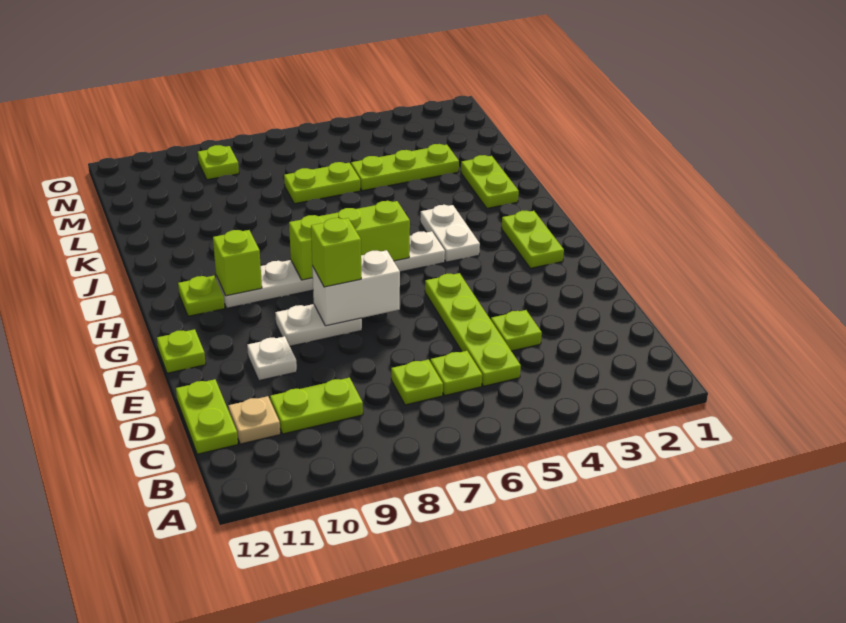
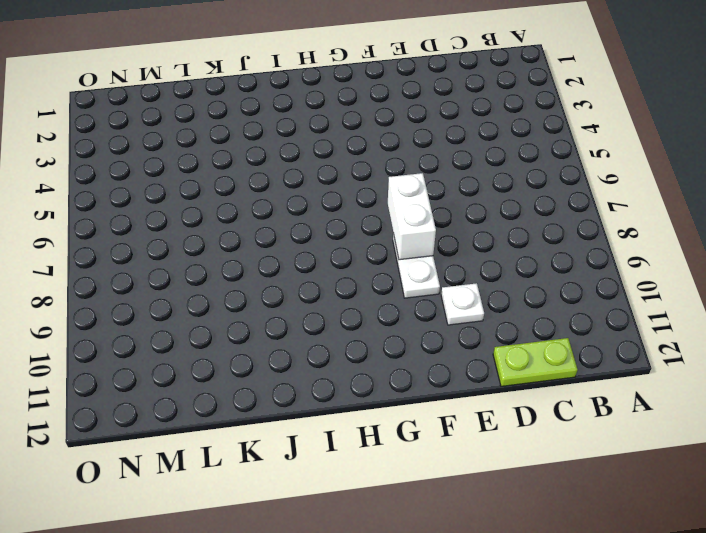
none -> lime plate C5:F5 level 1
none -> lime plate C6 level 1
none -> lime plate C7 level 1

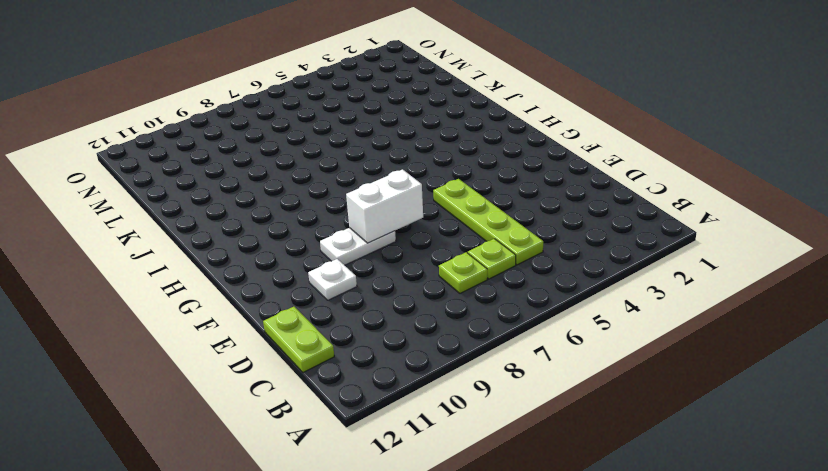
none -> lime plate C9:C10 level 1
none -> tan plate C11 level 1
none -> lime plate D4 level 1

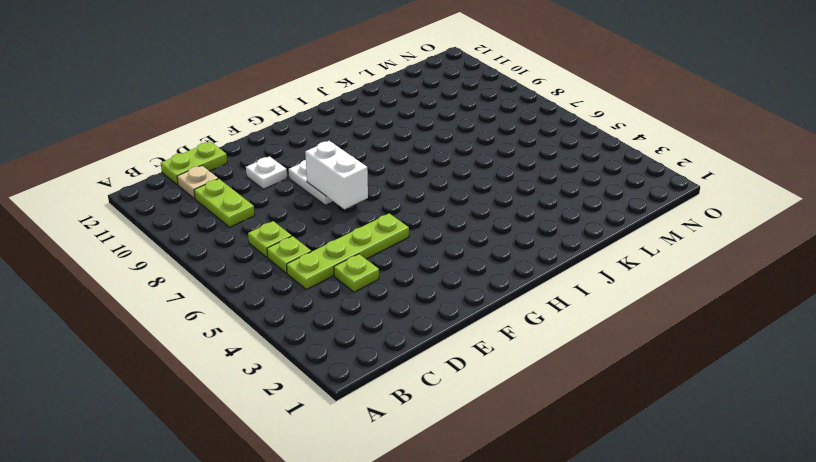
none -> lime plate F12 level 1
none -> lime plate G2:H2 level 1
none -> white plate H4:I4 level 1

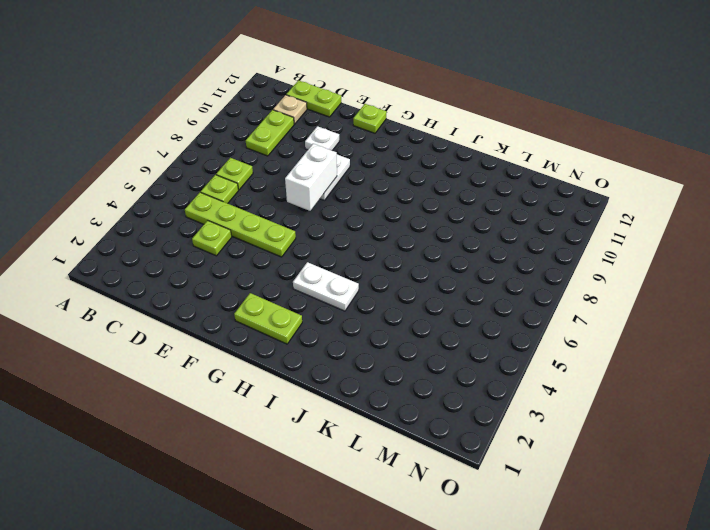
none -> white plate H5:H10 level 1
none -> lime plate H11 level 1
none -> lime plate J2:K2 level 1

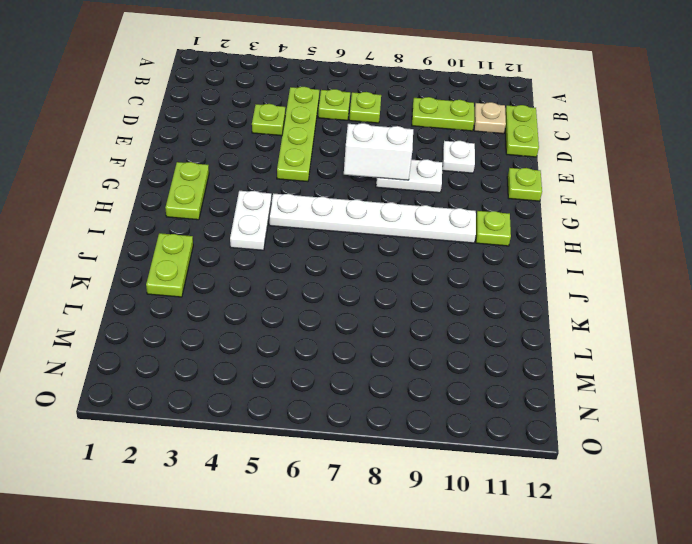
none -> lime plate L3:L5 level 1
none -> lime plate L6:L7 level 1
none -> lime plate N9 level 1

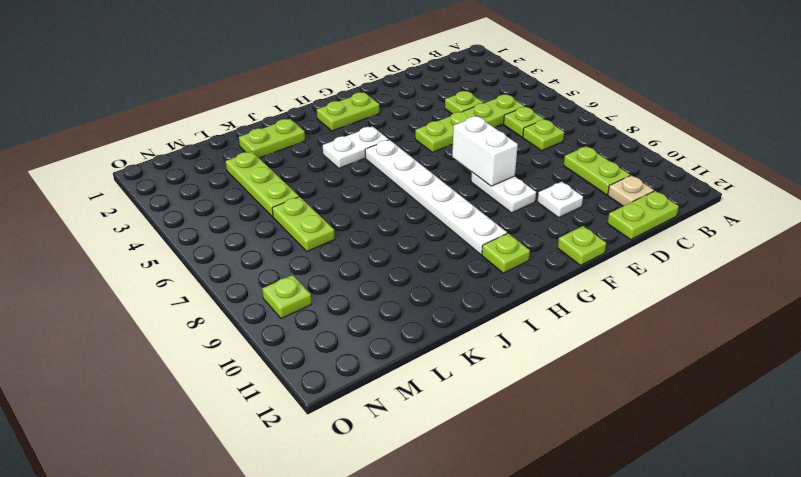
none -> lime brick H6:H8 level 2
none -> lime brick H10 level 2
none -> lime brick F8 level 3

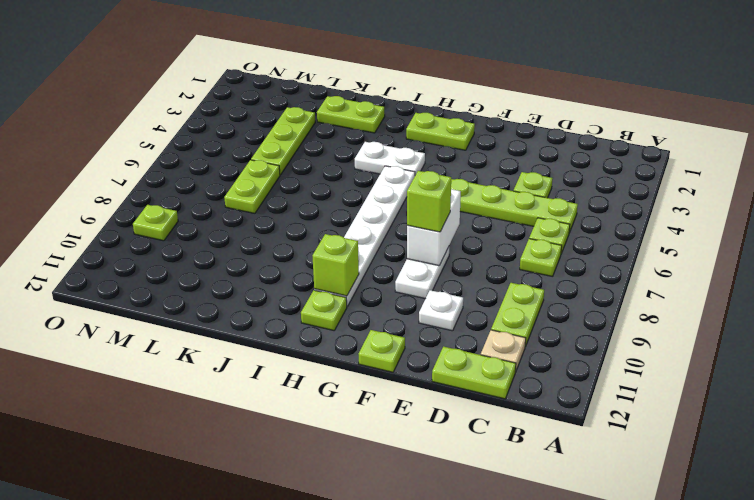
none -> lime brick H6:H8 level 2

